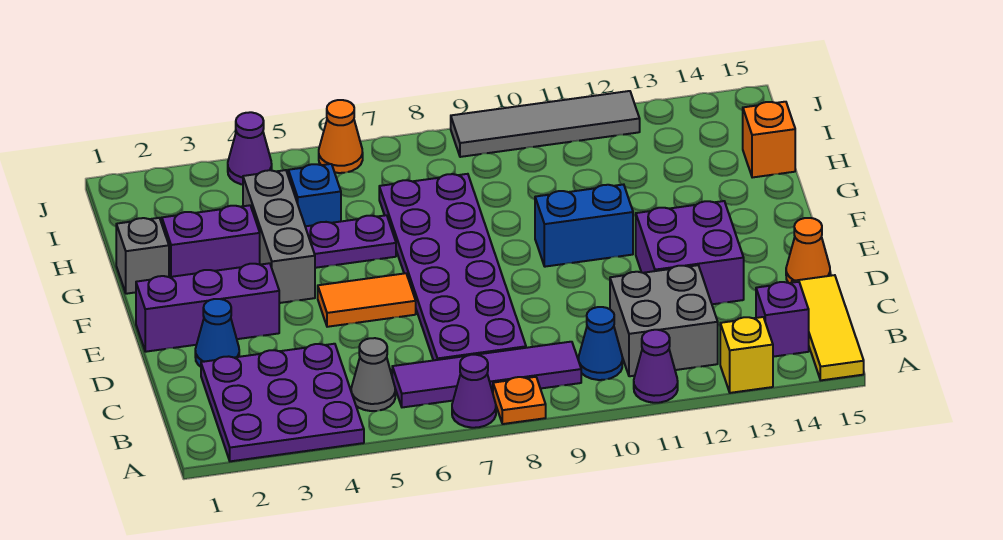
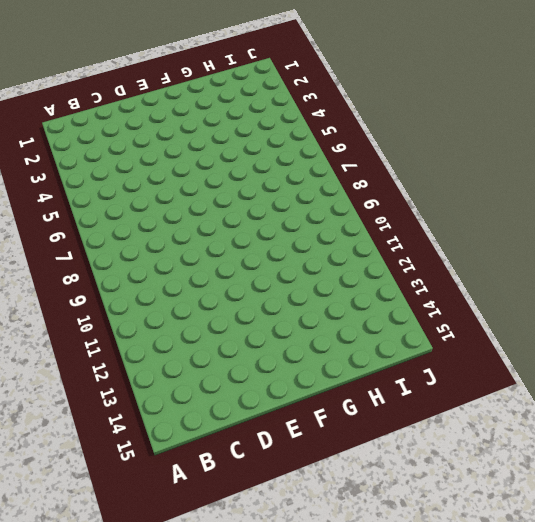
none -> purple plate A2:C4 level 1
none -> purple cone A7 level 1
none -> orange plate A8 level 1

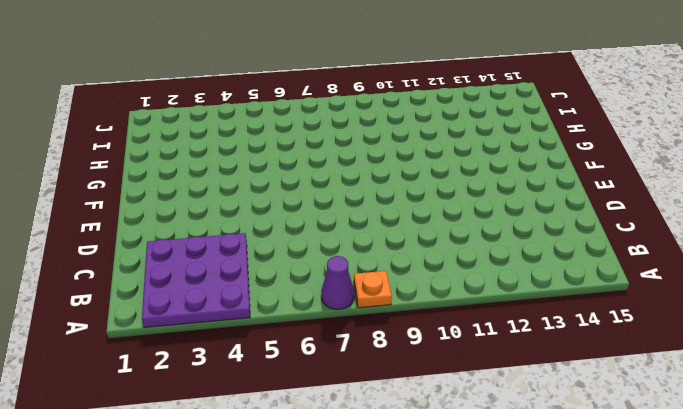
none -> purple cone A11 level 1
none -> yellow brick A13 level 1
none -> yellow tile A15:C15 level 1

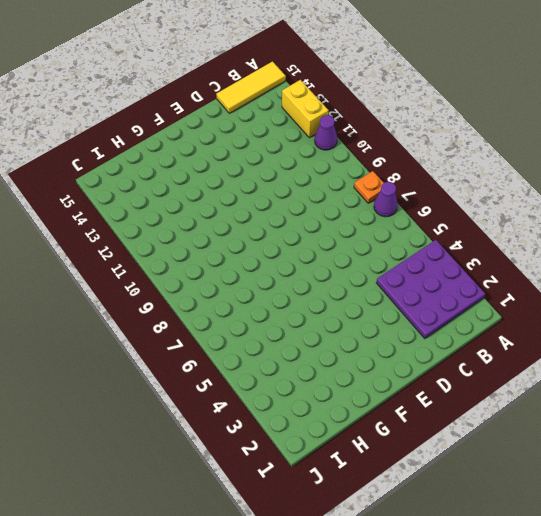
yellow brick A12:A13 level 1 -> yellow brick A13 level 1
none -> grey cone B5 level 1
none -> purple tile B6:B9 level 1
none -> blue cone B10 level 1

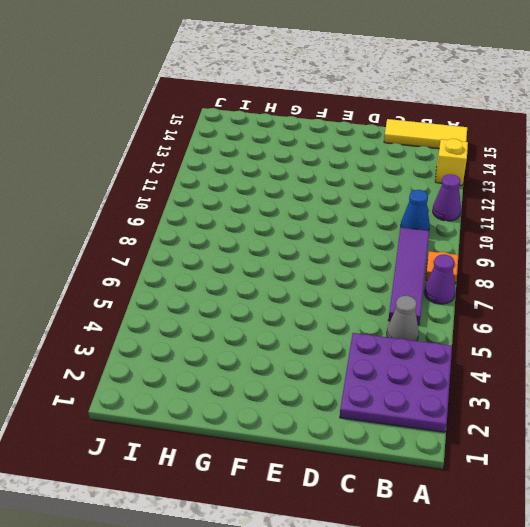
none -> grey brick B11:C12 level 1
none -> purple brick B14 level 1
none -> purple plate C7:H8 level 1

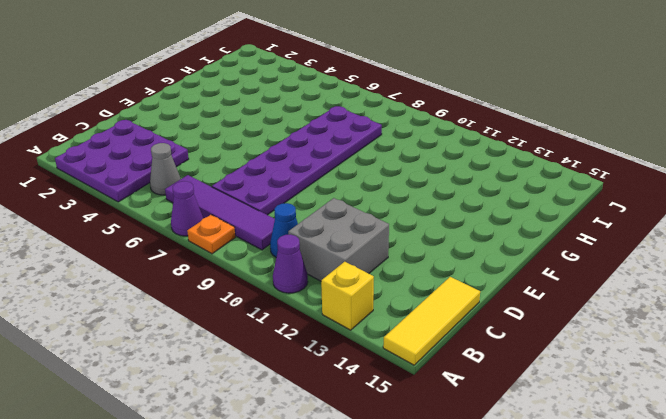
none -> purple brick B14 level 1
none -> blue cone D2 level 1
none -> purple brick D12:E13 level 1

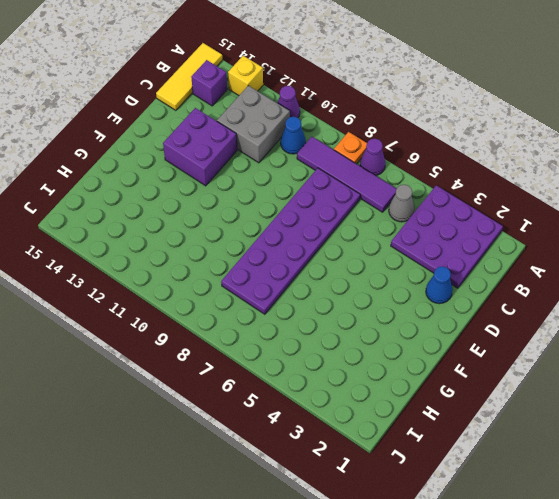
none -> orange cone D15 level 1
none -> purple brick E1:E3 level 1
none -> orange tile E5:E6 level 1

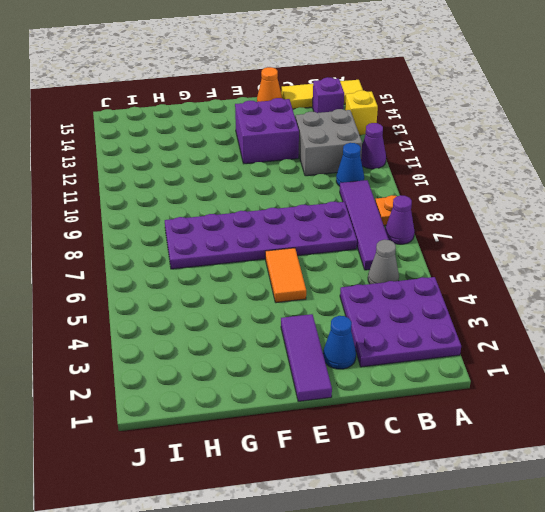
purple tile E1:E3 level 1 -> purple brick E1:E3 level 1
none -> grey brick F4:H4 level 1
none -> blue brick F10:F11 level 1
none -> grey brick G1 level 1

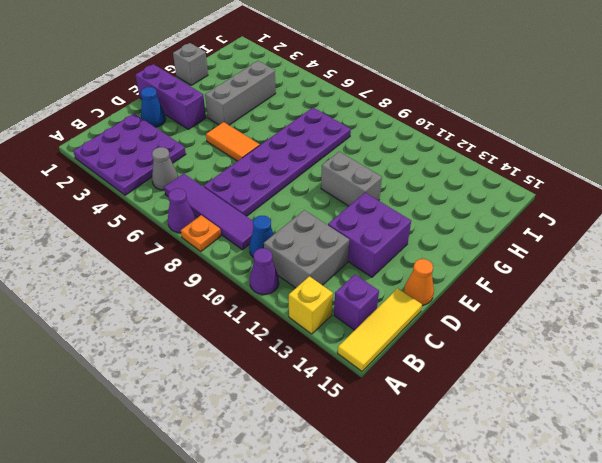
grey brick F10:F11 level 1 -> blue brick F10:F11 level 1
none -> purple brick G2:G3 level 1
none -> purple plate G5:G6 level 1
none -> blue brick H5 level 1

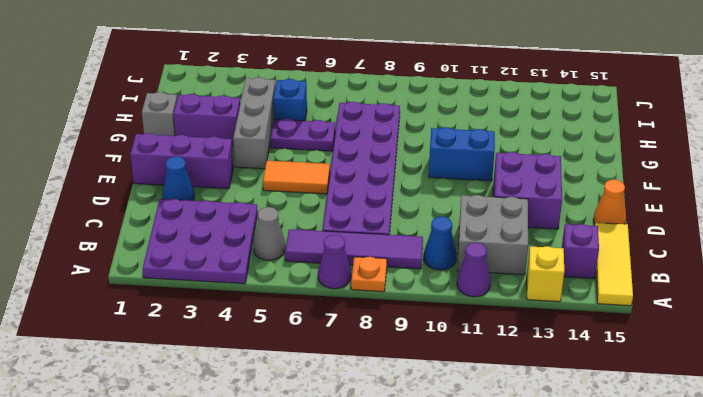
none -> orange brick H15 level 1
none -> purple cone J4 level 1
none -> orange cone J6 level 1

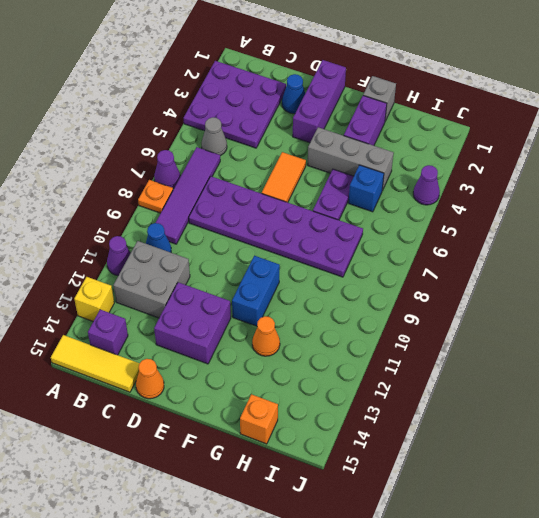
orange cone G12 level 1 -> orange cone J6 level 1
none -> grey tile J9:J12 level 1

